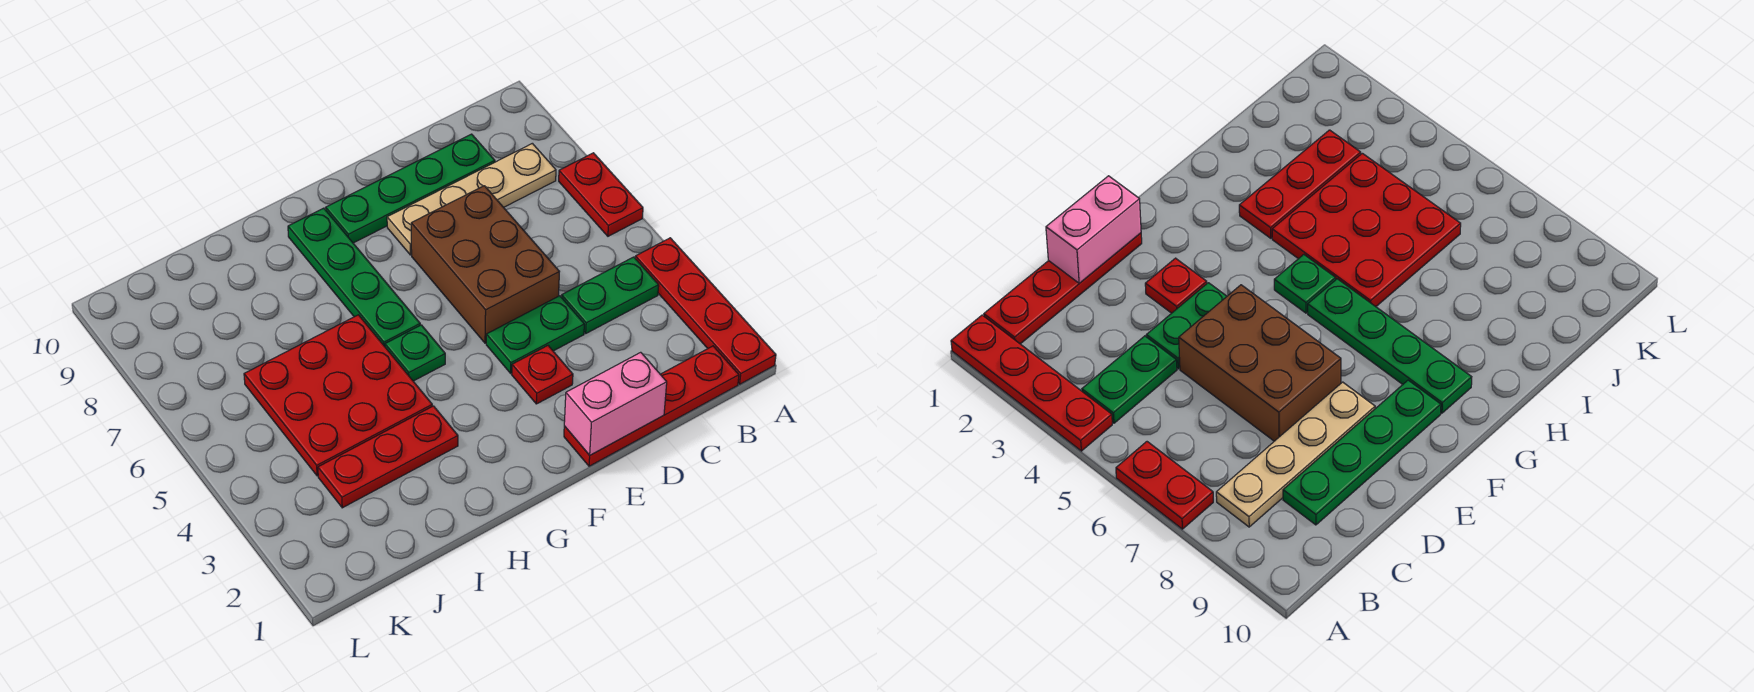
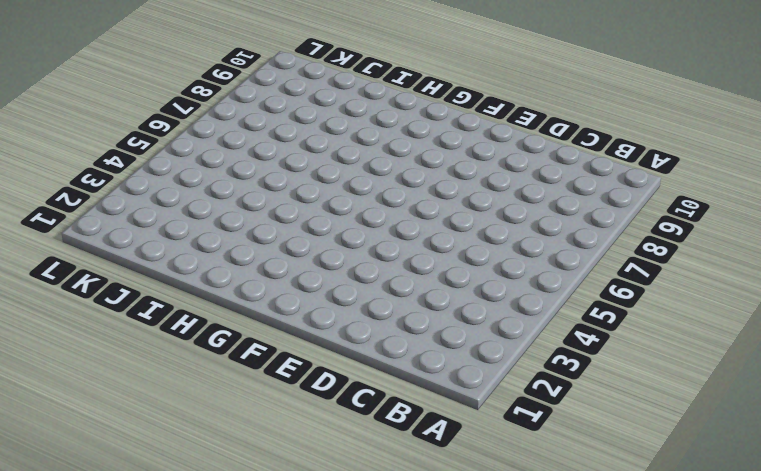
none -> red plate A1:A4 level 1
none -> red plate A6:A7 level 1
none -> red plate B1:E1 level 1

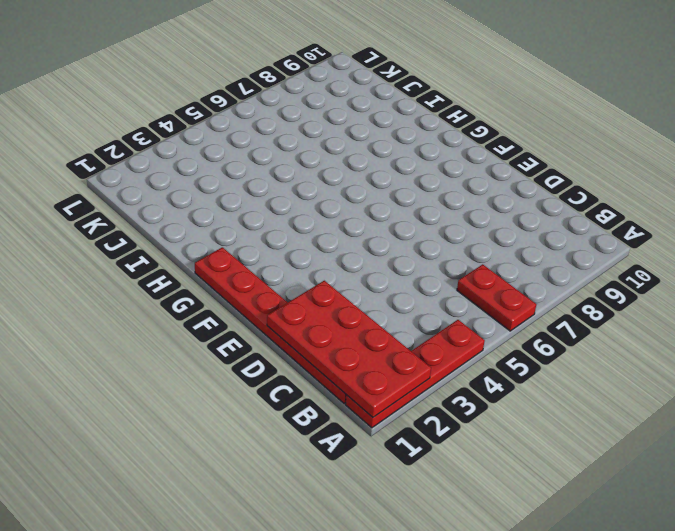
red plate A1:D2 level 2 -> pink brick D1:E1 level 2
red plate A6:B6 level 1 -> red plate A6:A7 level 1
red plate B1:G1 level 1 -> red plate B1:E1 level 1
none -> green plate B4:C4 level 1
none -> tan plate B8:E8 level 1
none -> green plate C9:F9 level 1

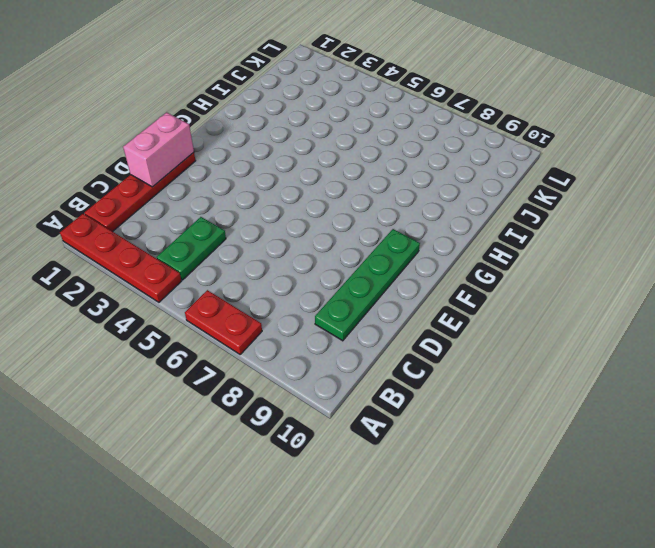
none -> tan plate B8:E8 level 1
none -> green plate D4:E4 level 1
none -> brown brick D5:E7 level 1

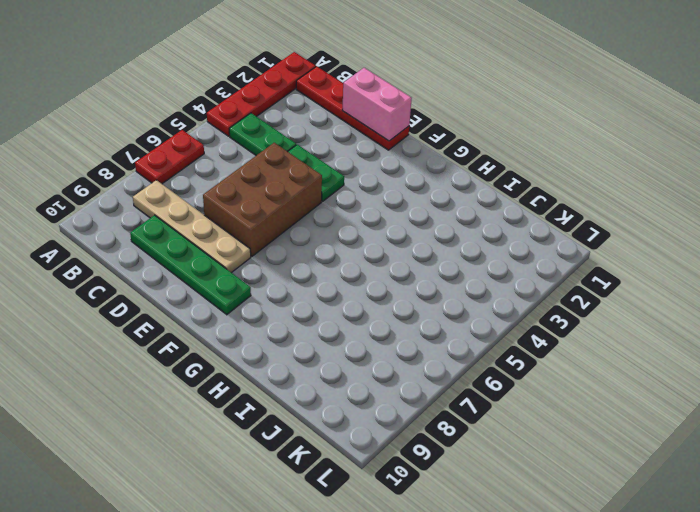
none -> red plate E3 level 1
none -> green plate G5 level 1
none -> green plate G6:G9 level 1

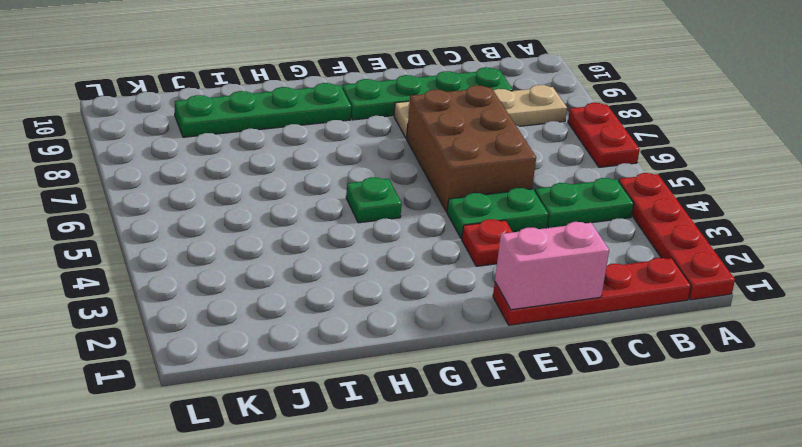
green plate G9:J9 level 1 -> green plate G6:G9 level 1
none -> red plate H3:J3 level 1
none -> red plate H4:J6 level 1

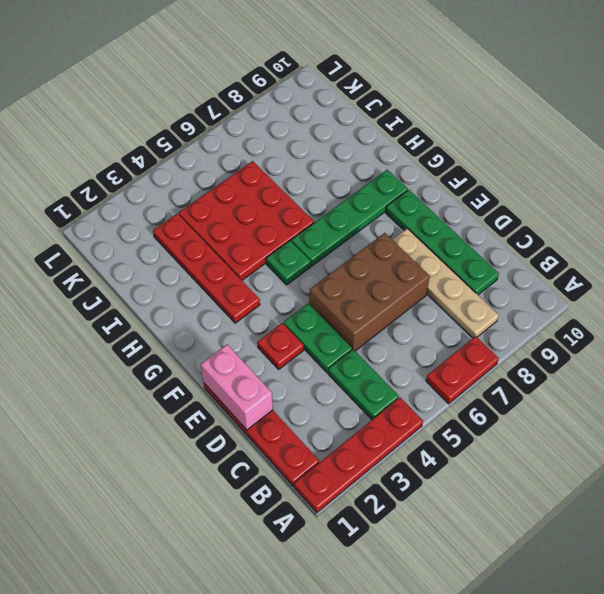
red plate G3:J3 level 1 -> red plate H3:J3 level 1

